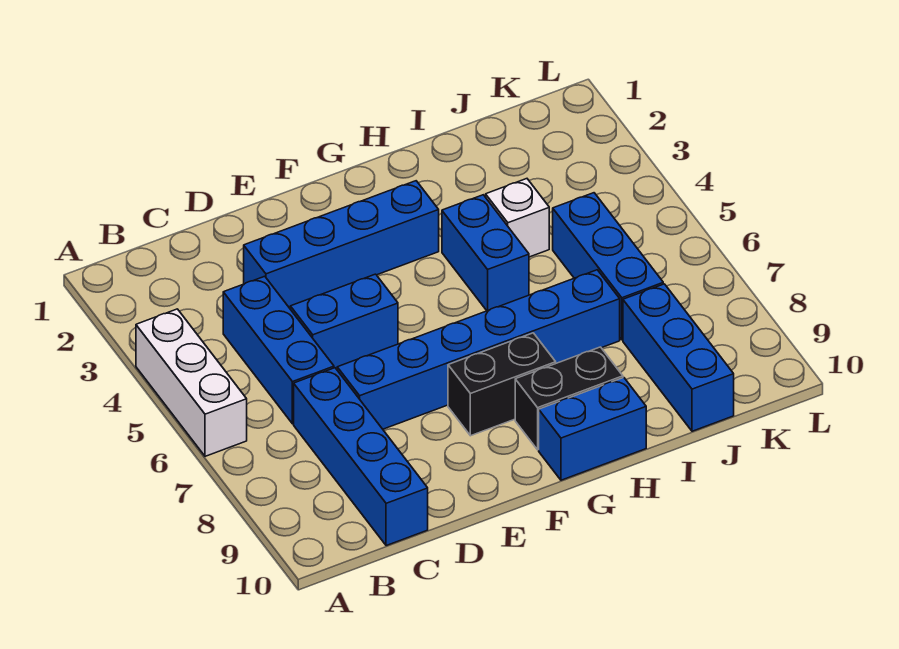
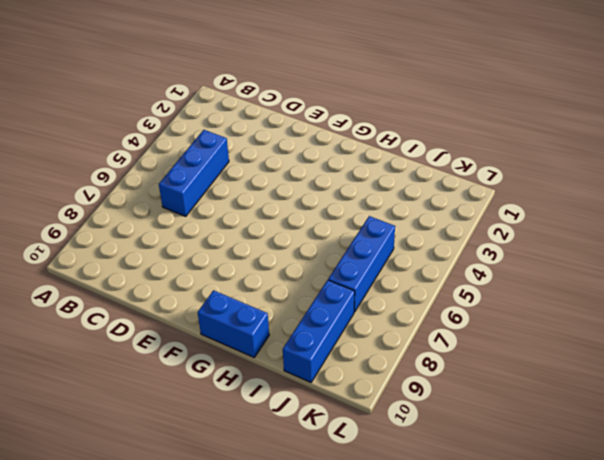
none -> white brick A4:A6 level 1
none -> blue brick C7:C10 level 1
none -> blue brick D3:G3 level 1

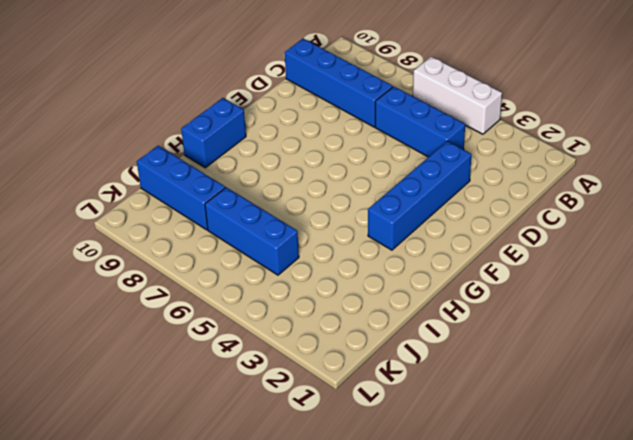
none -> blue brick D5:E5 level 1
none -> blue brick D7:I7 level 1
none -> black brick F8:G8 level 1

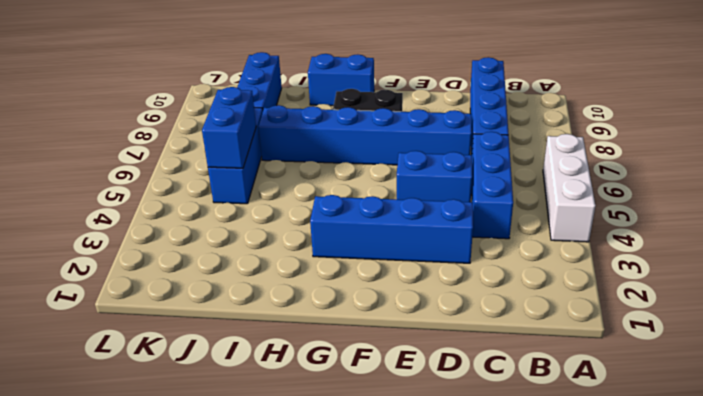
blue brick J5:J6 level 2 -> blue brick H4:H5 level 1
none -> black brick G9:H9 level 1
none -> white brick I4 level 1

